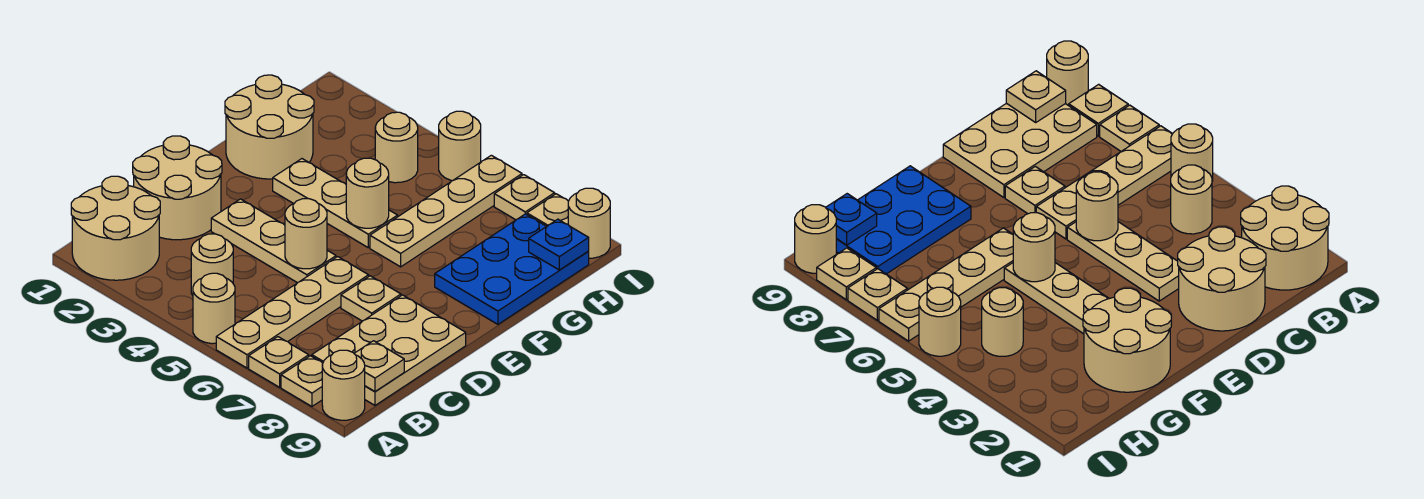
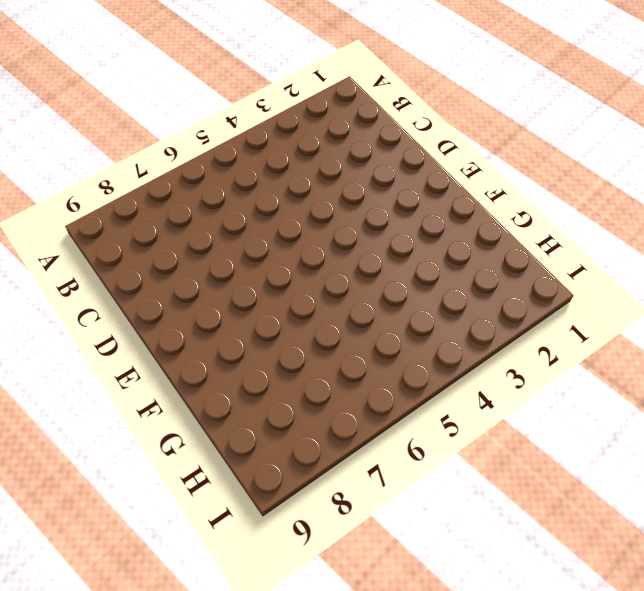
none -> tan round brick A1:B2 level 1
none -> tan round brick A5 level 1
none -> tan plate A6:D6 level 1

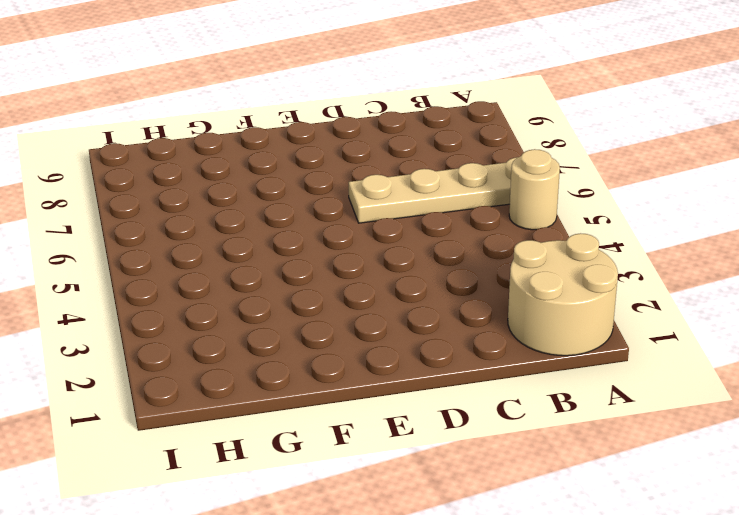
none -> tan plate A7 level 1
none -> tan plate A8 level 1
none -> tan round brick A9 level 1

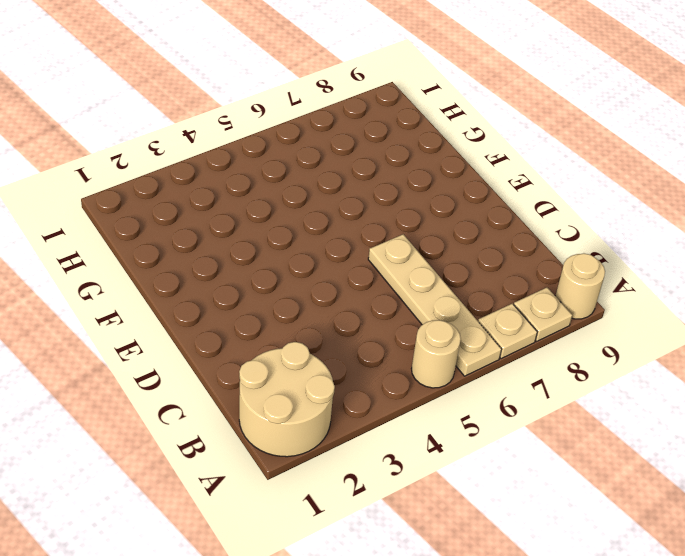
none -> tan round brick B4 level 1
none -> tan plate B8:D9 level 1
none -> tan round brick C1:D2 level 1

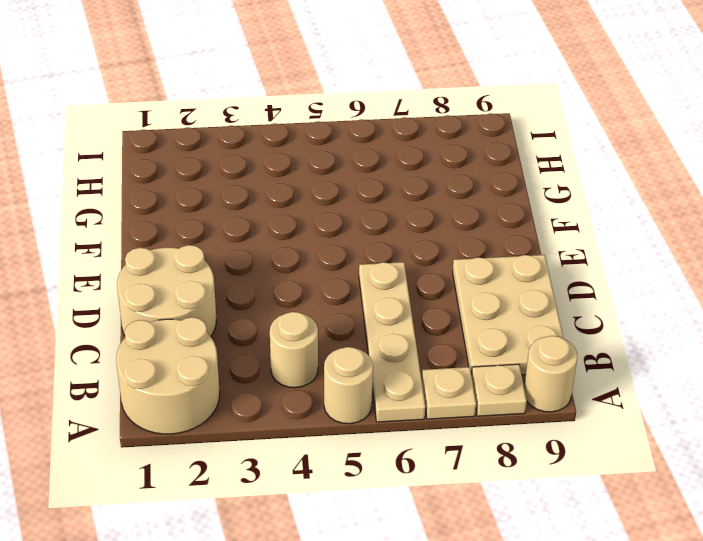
none -> tan plate D3:D5 level 1
none -> tan plate D7 level 1
none -> tan round brick F1:G2 level 1

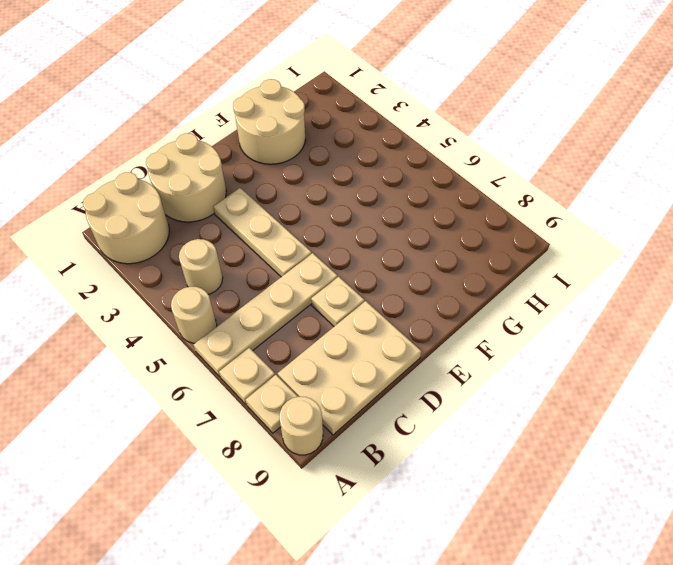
none -> tan plate F3:F5 level 1
none -> tan plate F6:I6 level 1
none -> blue plate F8:H9 level 1

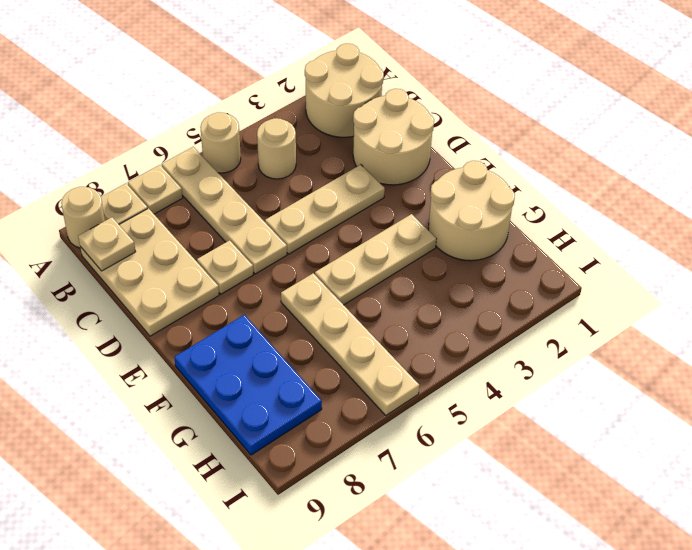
none -> tan round brick H4 level 1
none -> tan round brick I5 level 1
none -> tan plate I7 level 1

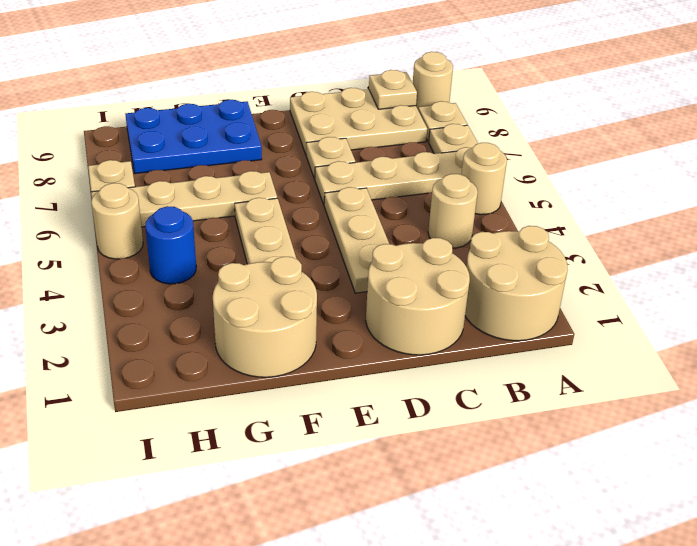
blue round brick H4 level 1 -> tan round brick H4 level 1
none -> tan plate I8 level 1
none -> tan round brick I9 level 1
none -> tan round brick D5 level 2

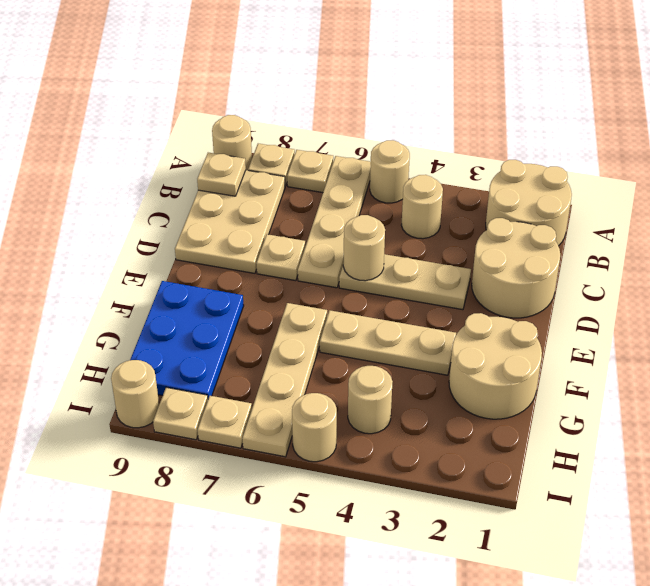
none -> tan round brick F5 level 2
none -> blue plate H9 level 2

